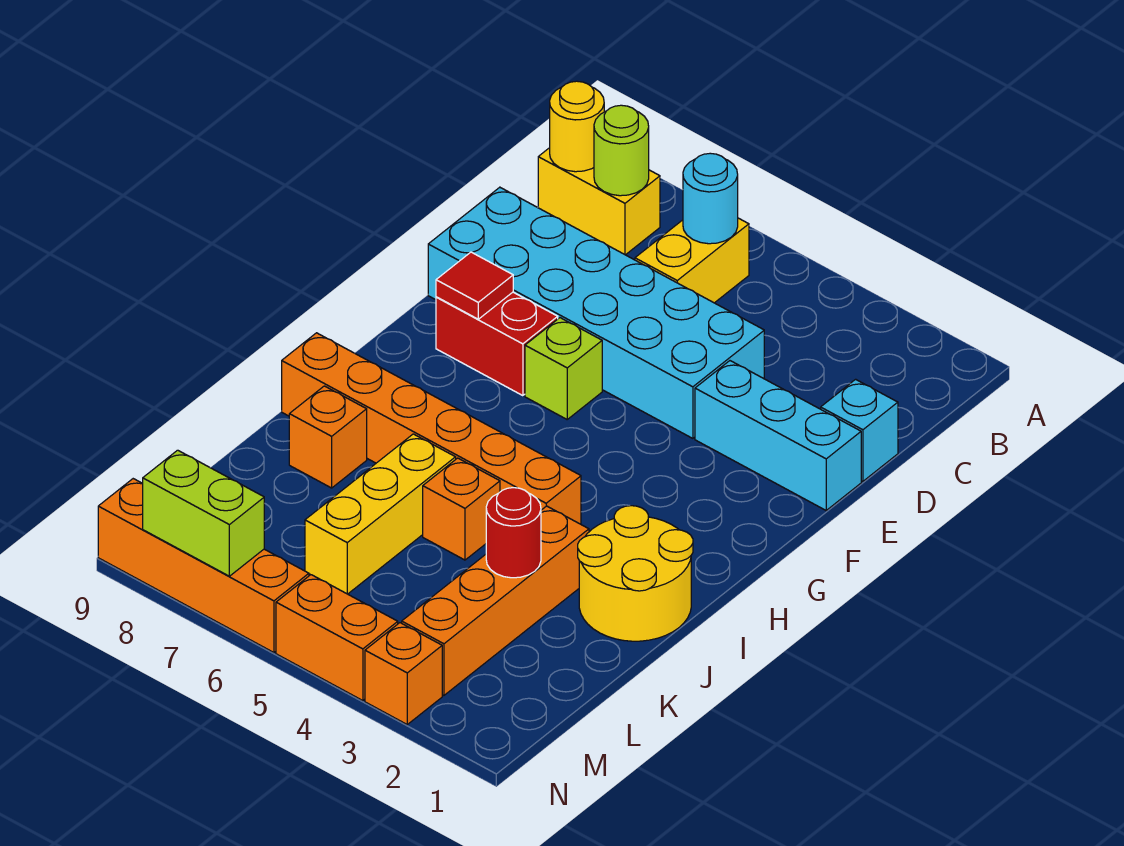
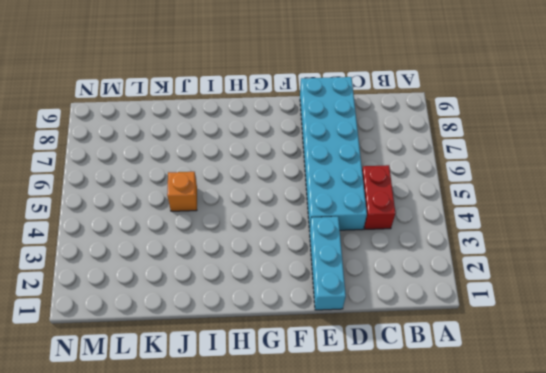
red brick C4:C5 level 1 -> red brick F7:F8 level 1
none -> yellow brick B6:C6 level 1
none -> yellow brick B8:B9 level 1
none -> cyan brick D1 level 1

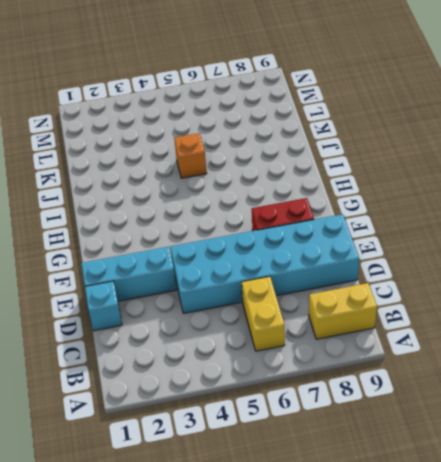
none -> lime brick F6 level 1
none -> yellow round brick I1:J2 level 1
none -> orange brick I4:I9 level 1

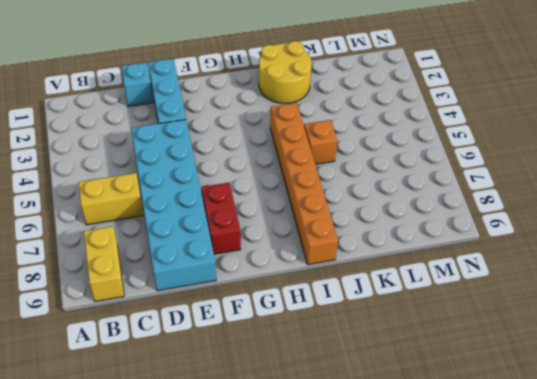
none -> lime brick F6 level 1
none -> orange brick J3:M3 level 1
none -> yellow brick J6:L6 level 1

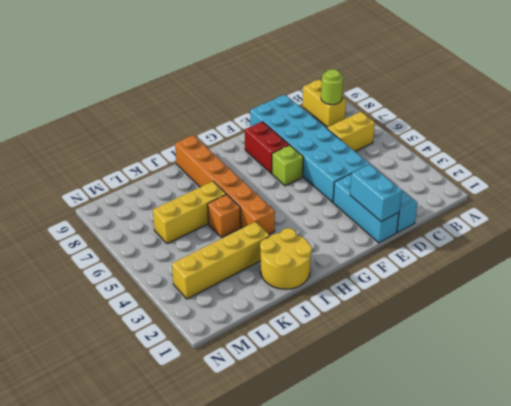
cyan brick E1:E2 level 2 -> none
yellow brick J3:M3 level 1 -> orange brick J3:M3 level 1
none -> orange brick J8 level 1
none -> orange brick N3 level 1
none -> orange brick N4:N5 level 1

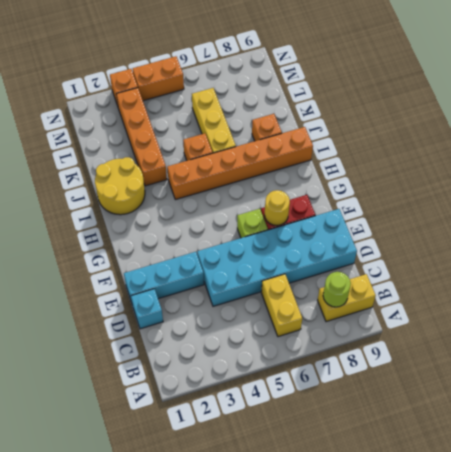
yellow round brick F7 level 2 -> yellow round brick B9 level 2
none -> orange brick N6:N9 level 1
none -> cyan round brick B6 level 2
none -> red tile F8 level 2

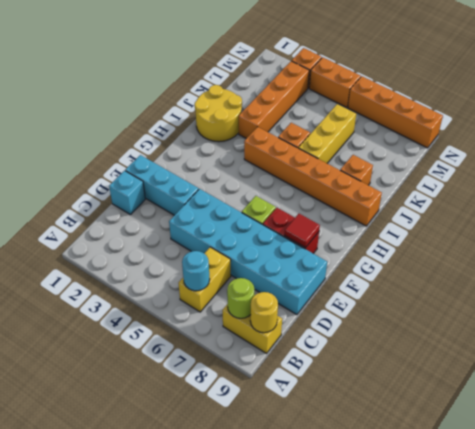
none -> red round brick K3 level 2
none -> lime brick N7:N8 level 2

